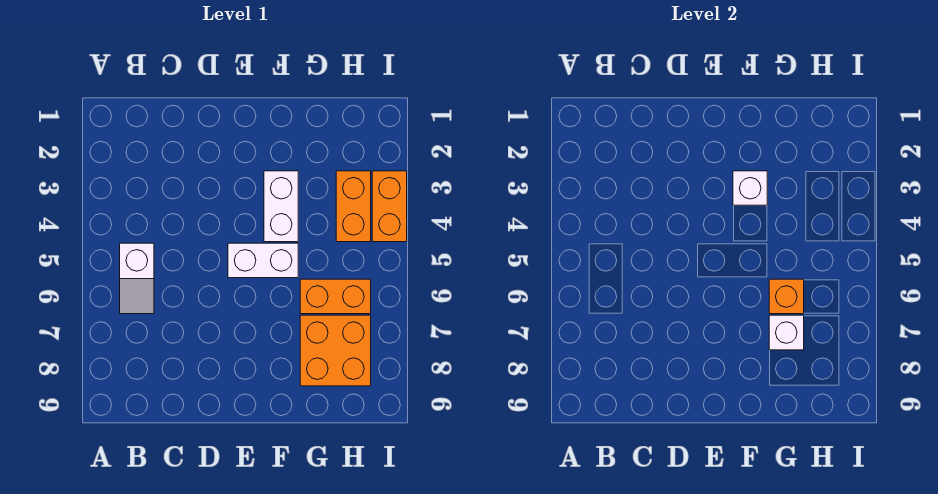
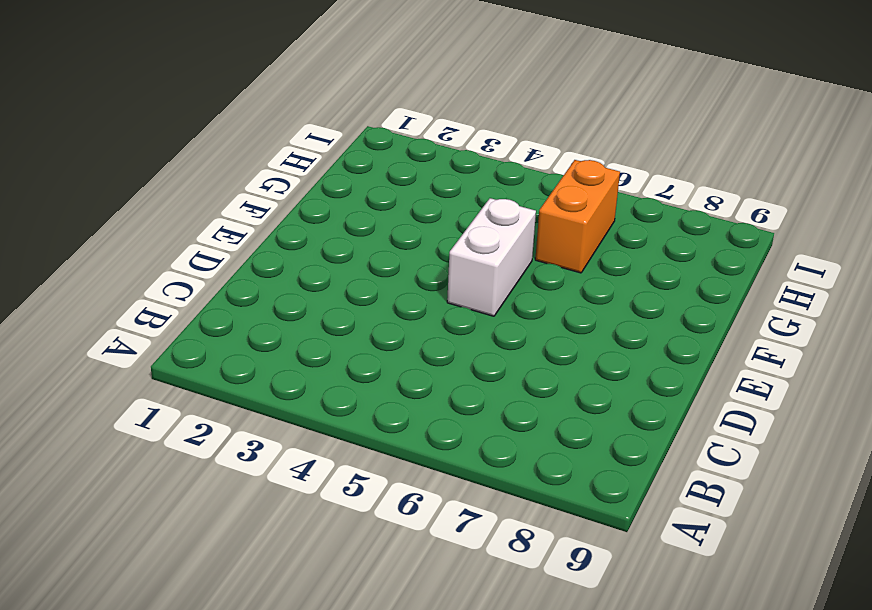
none -> white slope B5:B6 level 1 top 5
none -> white brick F3:F4 level 1

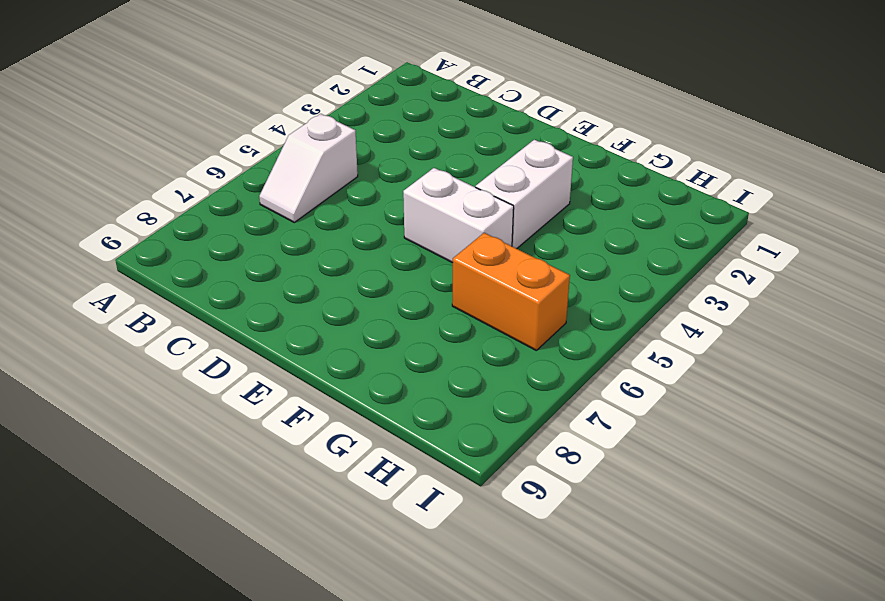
none -> orange brick G7:H8 level 1
none -> orange brick H3:H4 level 1

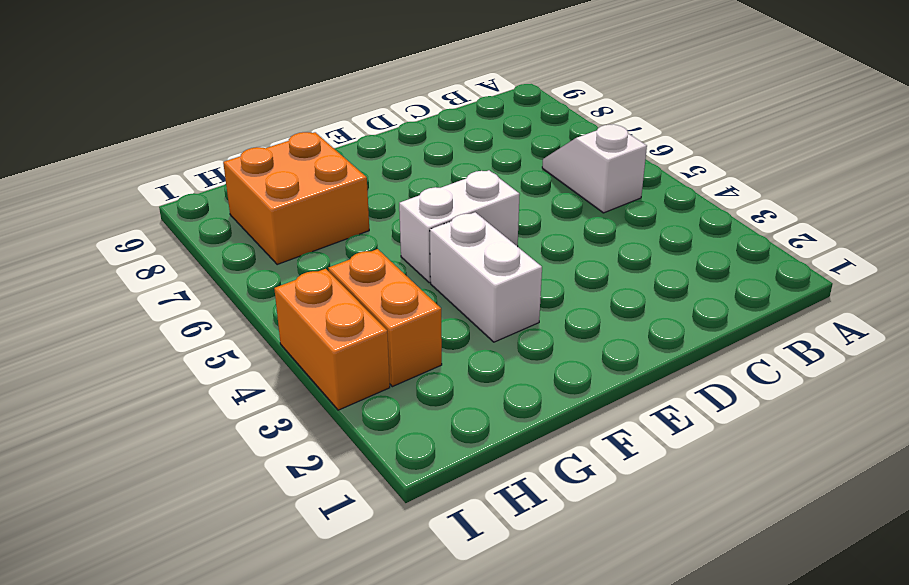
none -> orange brick G6:H6 level 1
none -> white brick F3 level 2

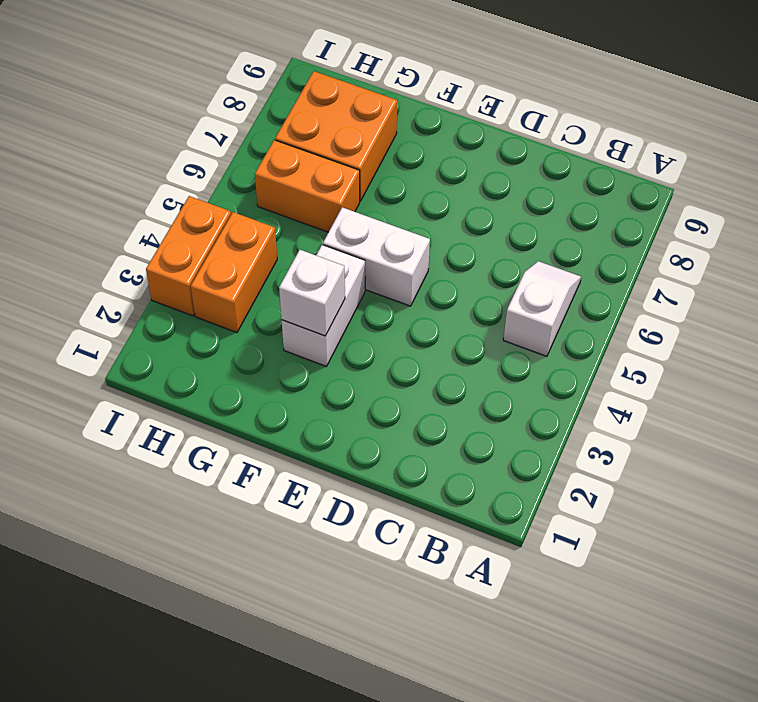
none -> orange brick G6 level 2
none -> white brick G7 level 2

